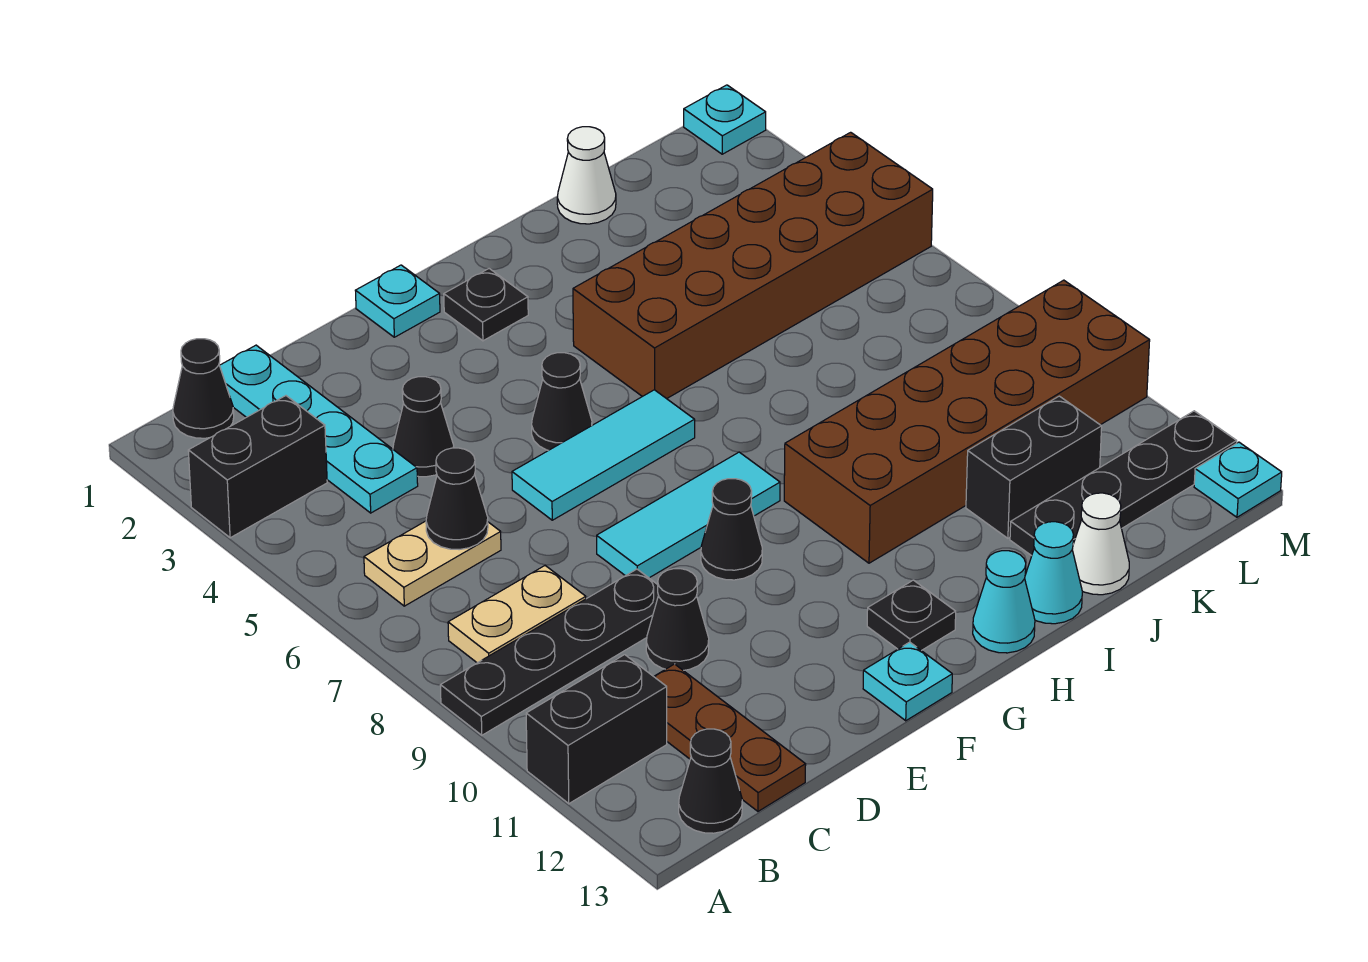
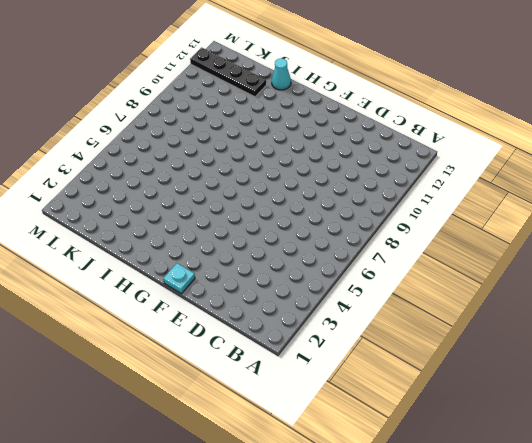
none -> black brick A3:B3 level 1
none -> black plate A9:D9 level 1
none -> black brick A11:B11 level 1
none -> black cone B1 level 1

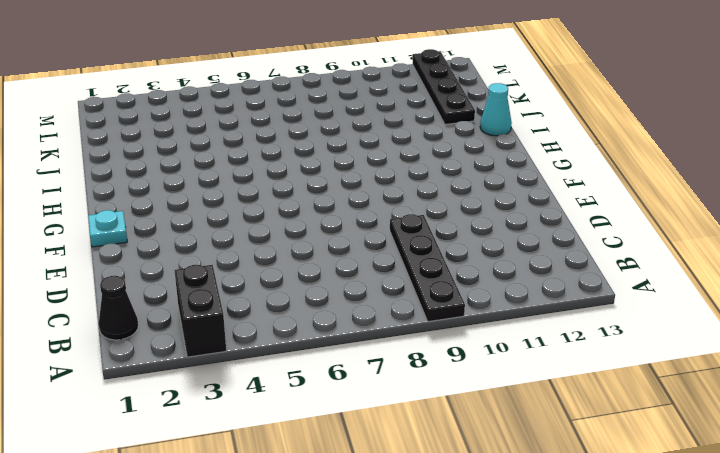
none -> black brick A11:B11 level 1
none -> tan plate B6:C6 level 1
none -> tan plate B8:C8 level 1
none -> black cone B13 level 1

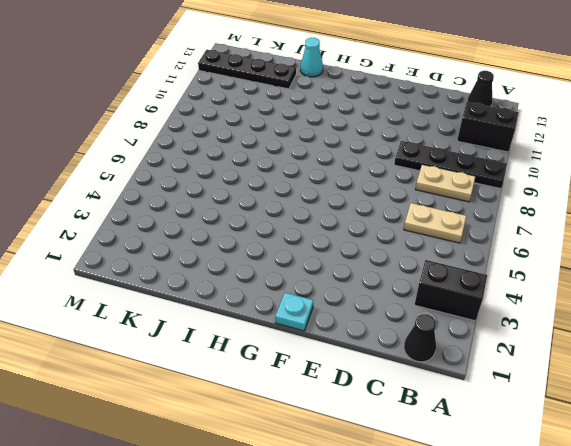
none -> cyan plate C1:C4 level 1
none -> brown plate C11:C13 level 1
none -> black cone D4 level 1
none -> black cone D10 level 1

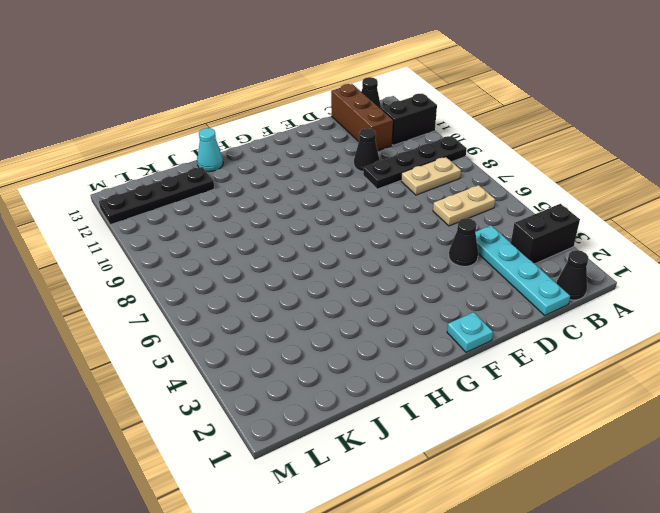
brown brick C11:C13 level 1 -> brown plate C11:C13 level 1
none -> cyan tile E6:G6 level 1
none -> cyan tile E8:G8 level 1
none -> black cone F5 level 1
none -> black cone F9 level 1

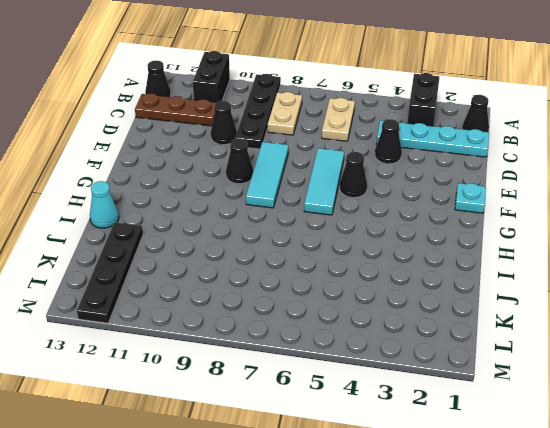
none -> cyan plate F13 level 1
none -> black plate G2 level 1
none -> black plate G12 level 1
none -> brown brick H4:M5 level 1

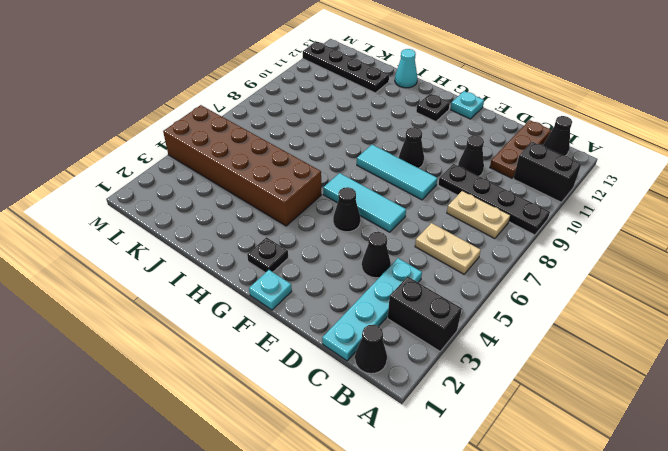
none -> brown brick H9:M10 level 1
none -> cyan cone H13 level 1
none -> white cone J1 level 1
none -> black brick J11:K11 level 1

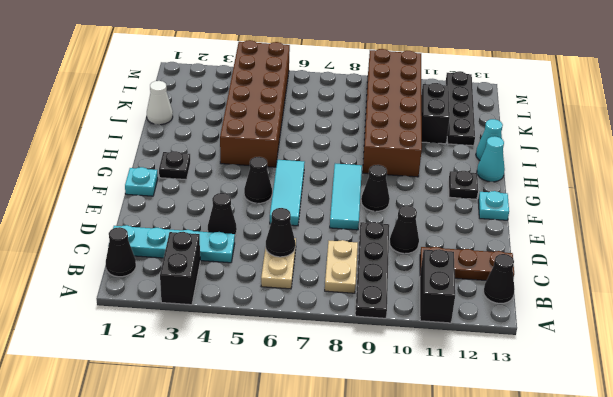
none -> white cone J13 level 1
none -> cyan plate M1 level 1
none -> cyan plate M13 level 1

